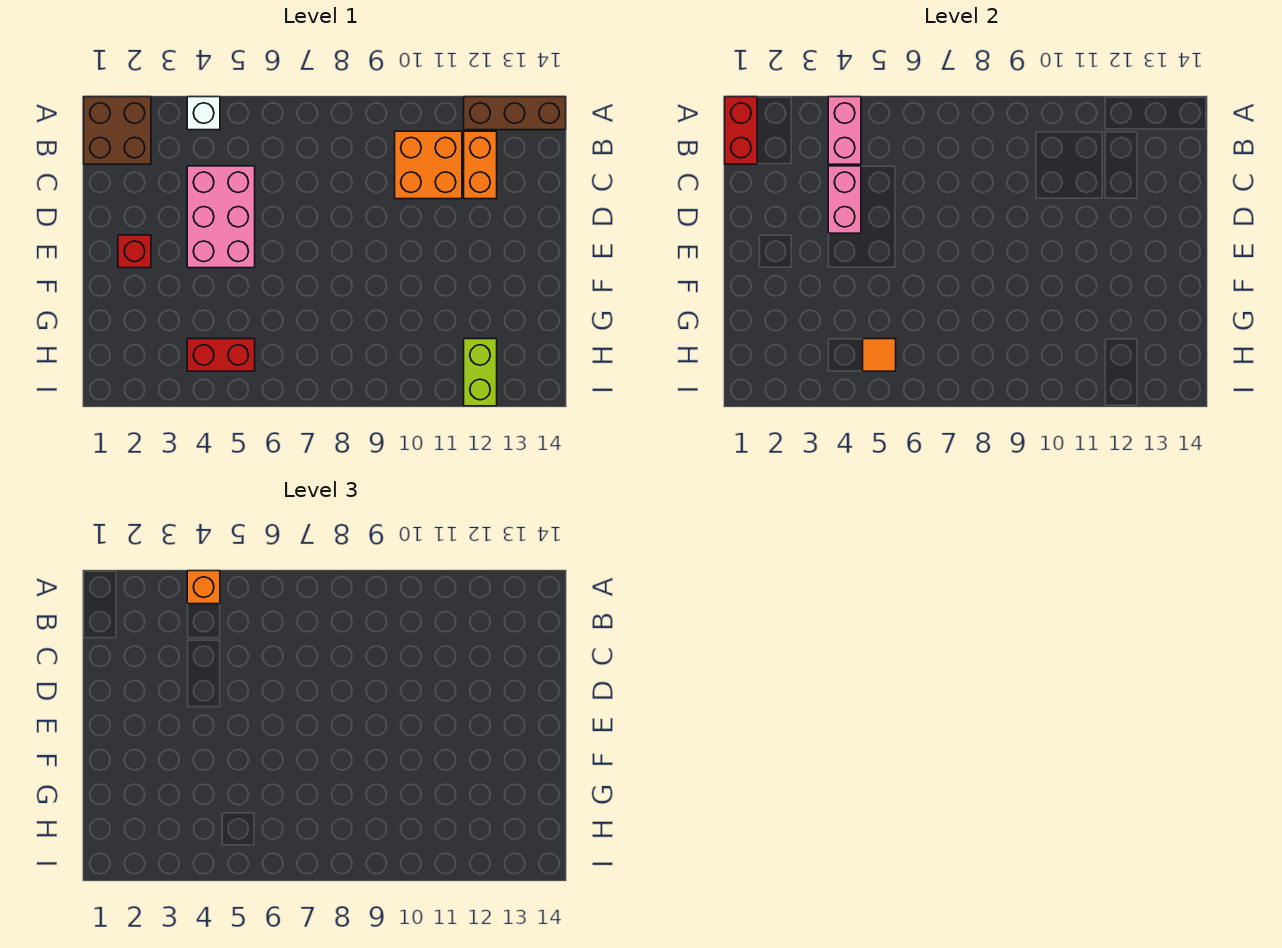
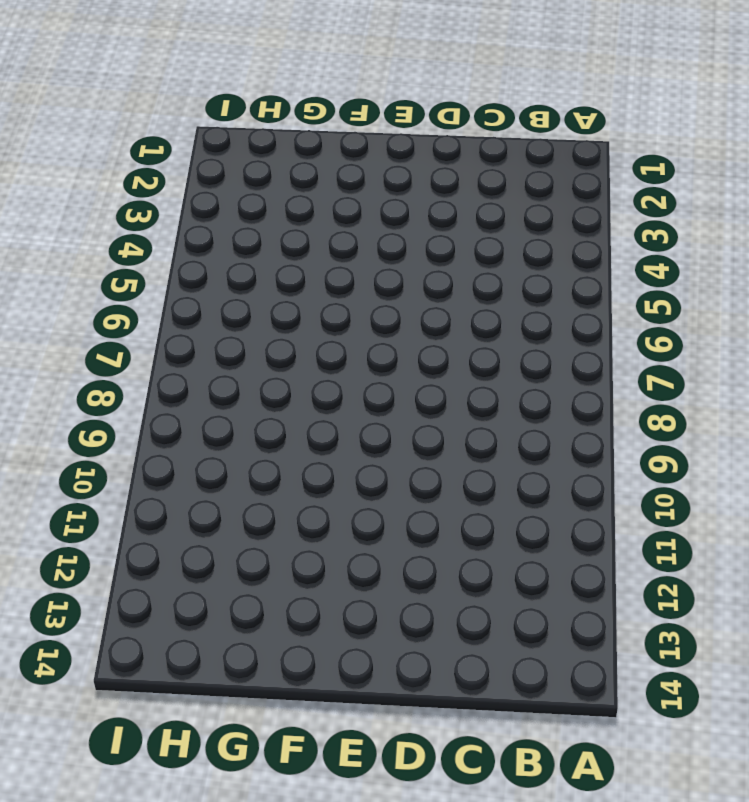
none -> brown brick A1:B2 level 1
none -> white brick A4 level 1
none -> brown brick A12:A14 level 1

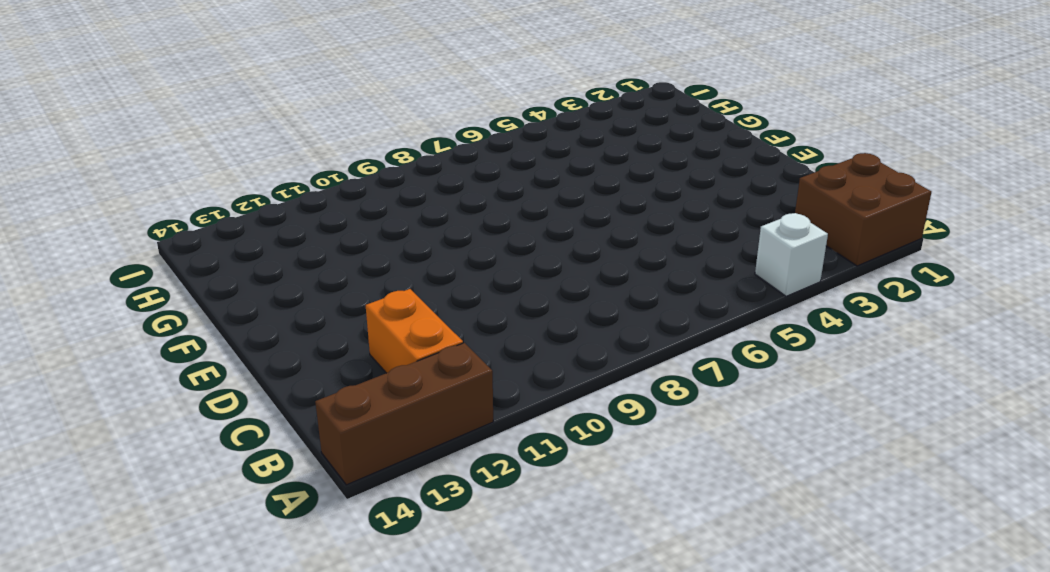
none -> orange brick B10:C11 level 1
none -> pink brick C4:E5 level 1
none -> red brick E2 level 1

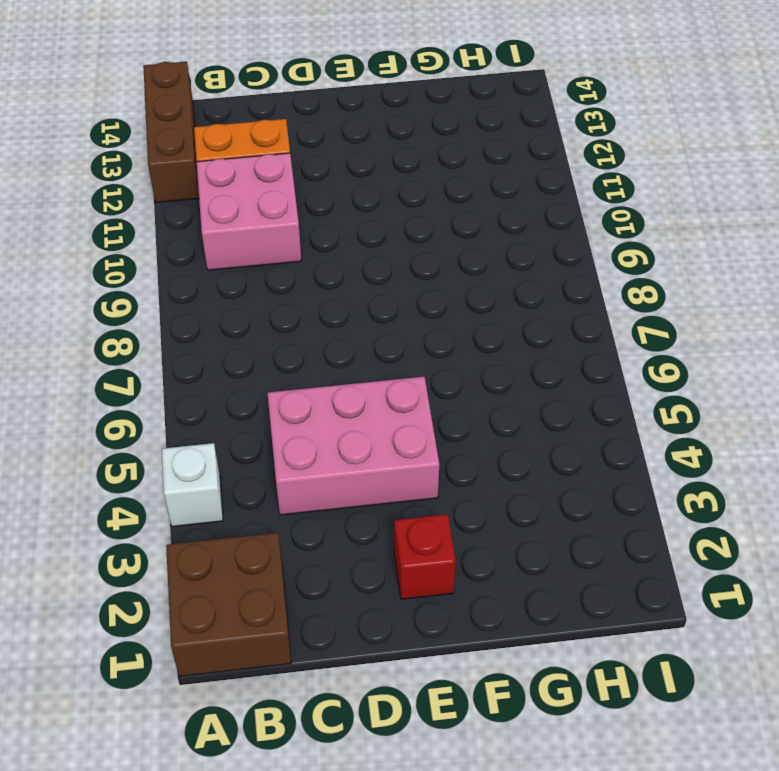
pink brick B10:C11 level 1 -> orange brick B10:C11 level 1
none -> red brick H4:H5 level 1
none -> lime brick H12:I12 level 1
none -> red brick A1:B1 level 2

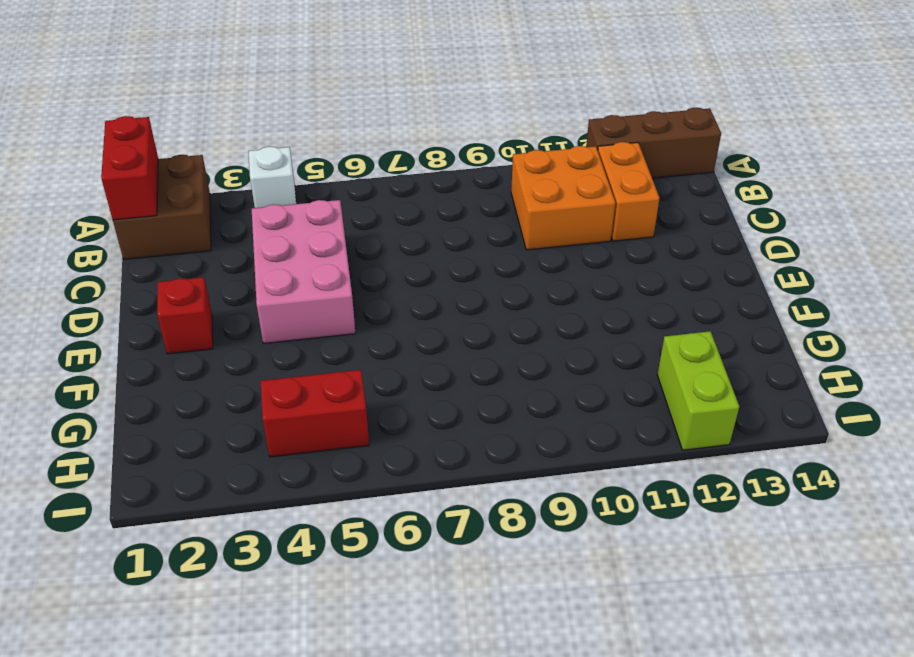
none -> pink brick A4:B4 level 2
none -> pink brick C4:D4 level 2
none -> orange tile H5 level 2

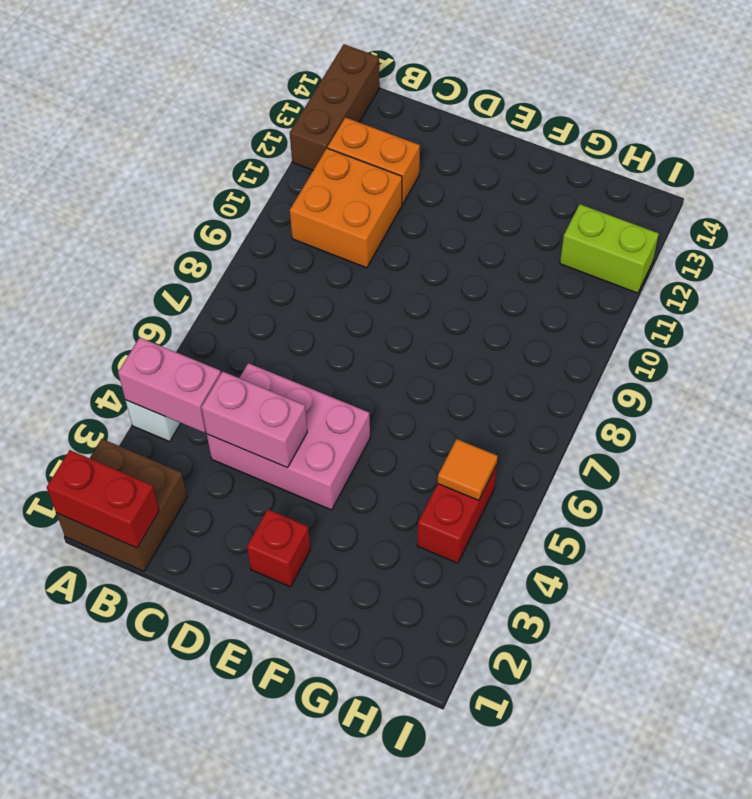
none -> orange brick A4 level 3

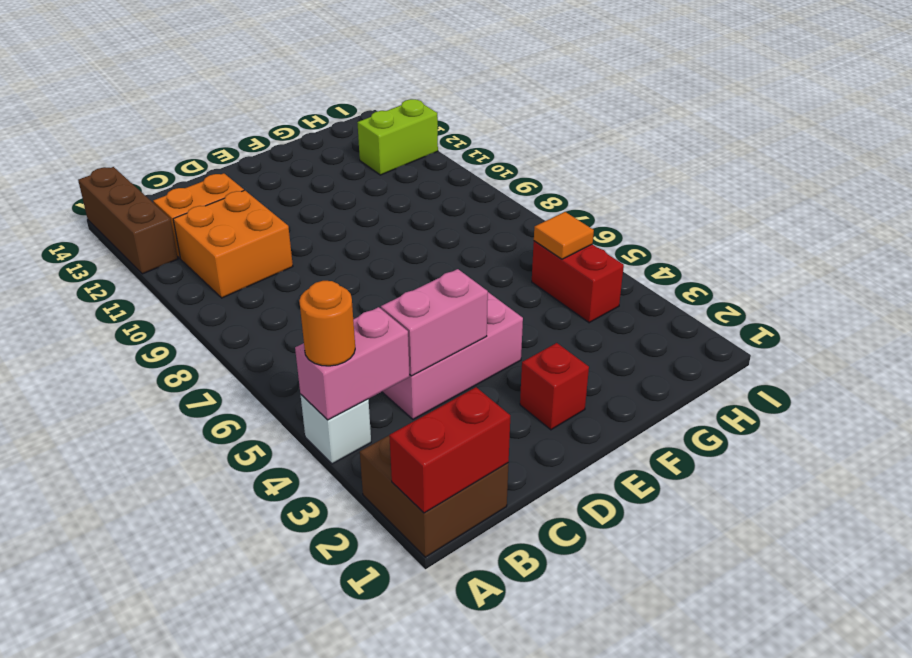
orange round brick A4 level 3 -> orange brick A4 level 3

